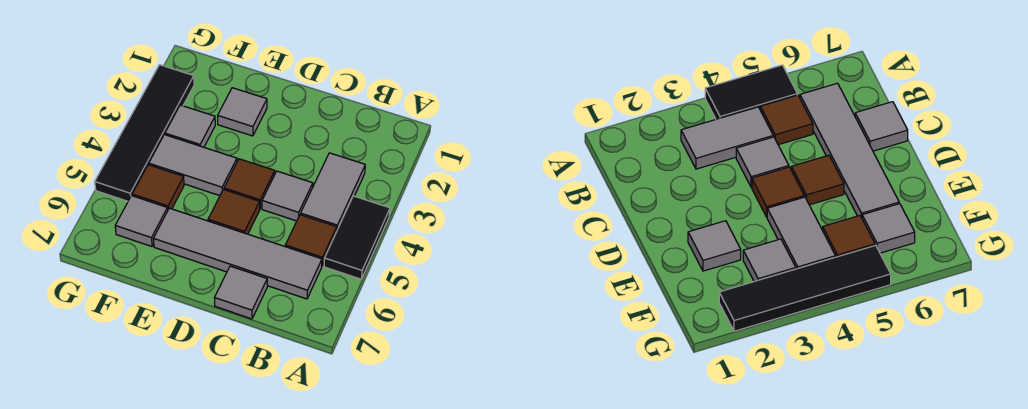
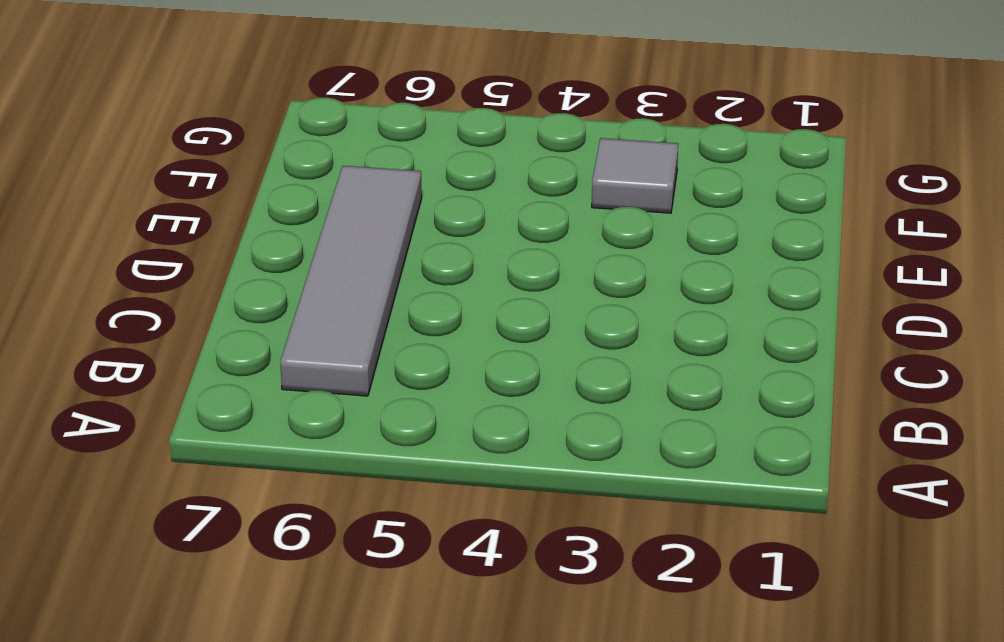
none -> black tile A4:A5 level 1
none -> grey tile B3:B4 level 1
none -> brown tile B5 level 1

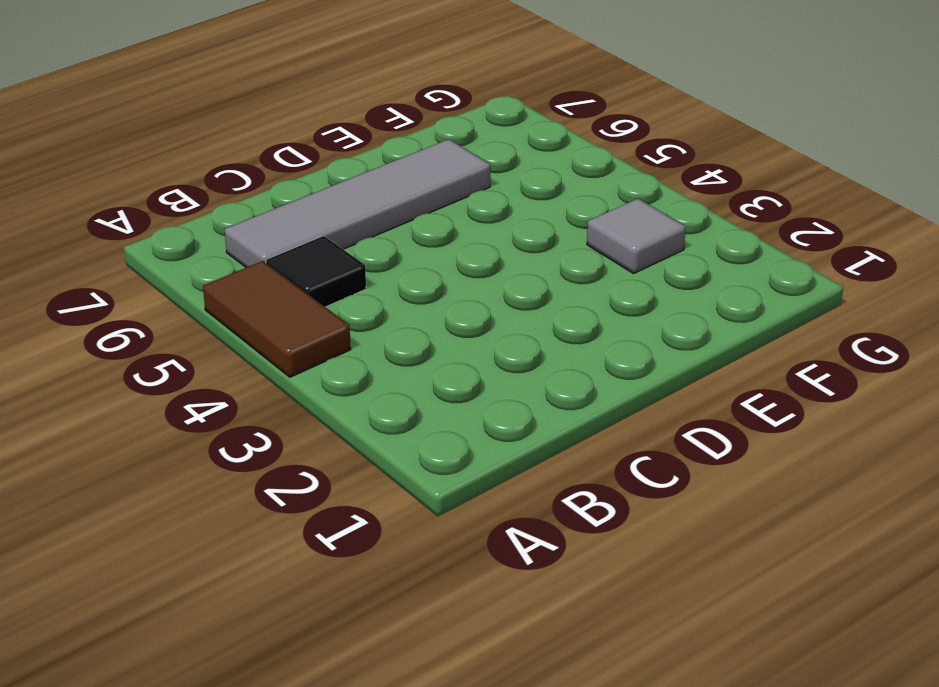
brown tile A4:A5 level 1 -> black tile A4:A5 level 1
black tile B5 level 1 -> brown tile B5 level 1
none -> grey tile B3:B4 level 1
none -> grey tile C4 level 1
none -> grey tile C7 level 1

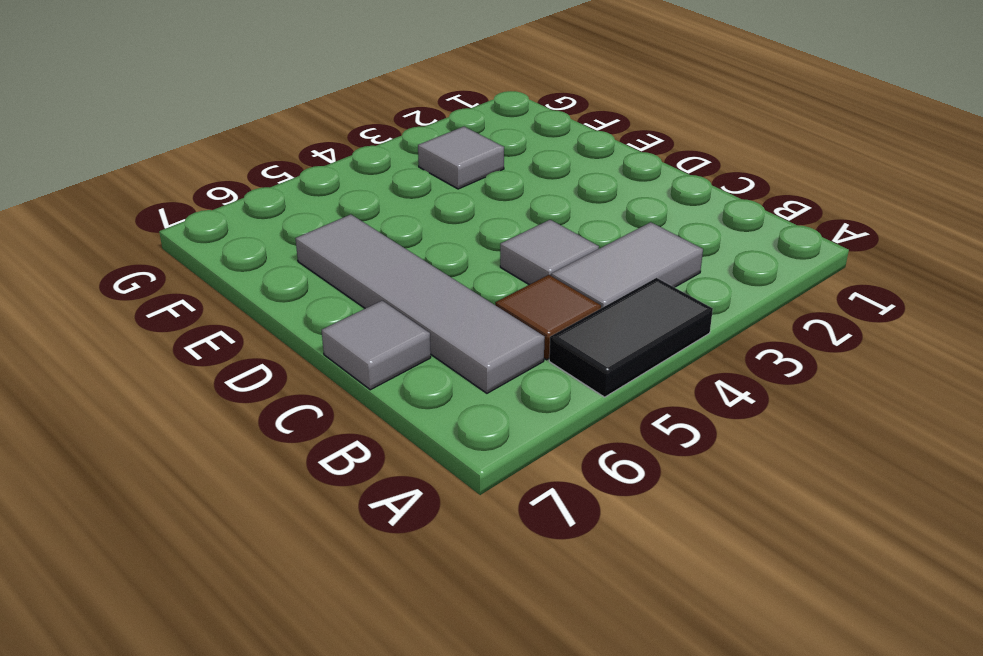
none -> brown tile D4 level 1
none -> brown tile D5 level 1
none -> grey tile E2 level 1

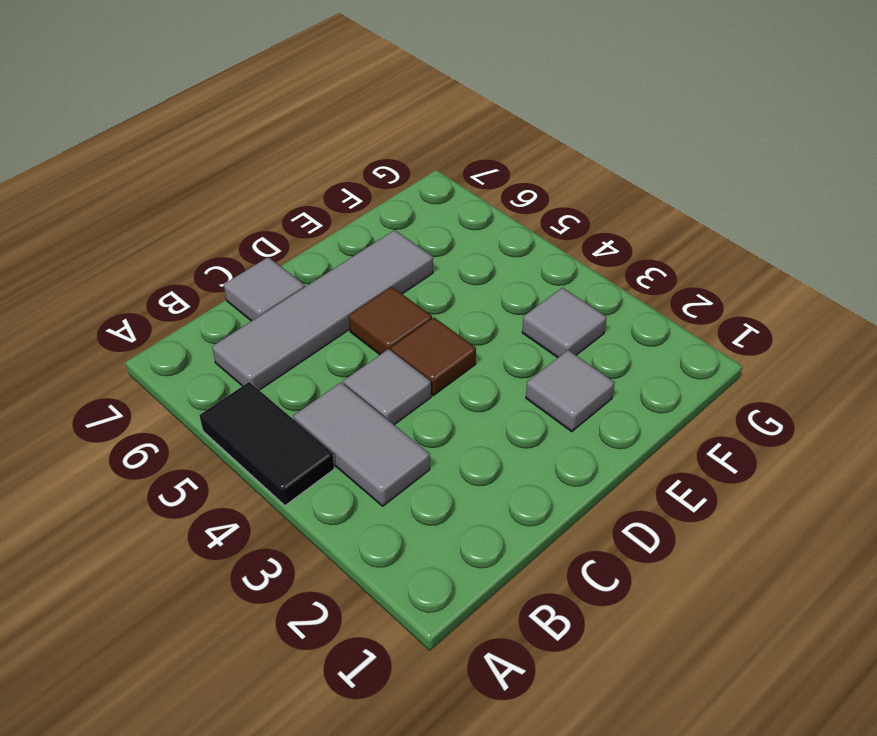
none -> brown tile B5 level 1
none -> grey tile E4:F4 level 1
none -> brown tile F5 level 1

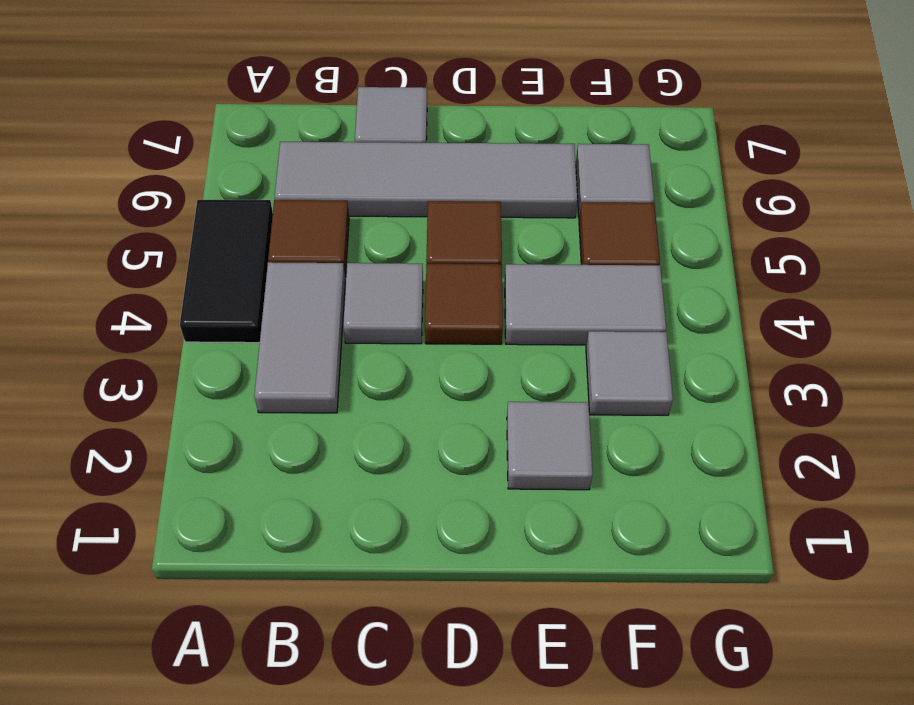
none -> black tile G2:G5 level 1

